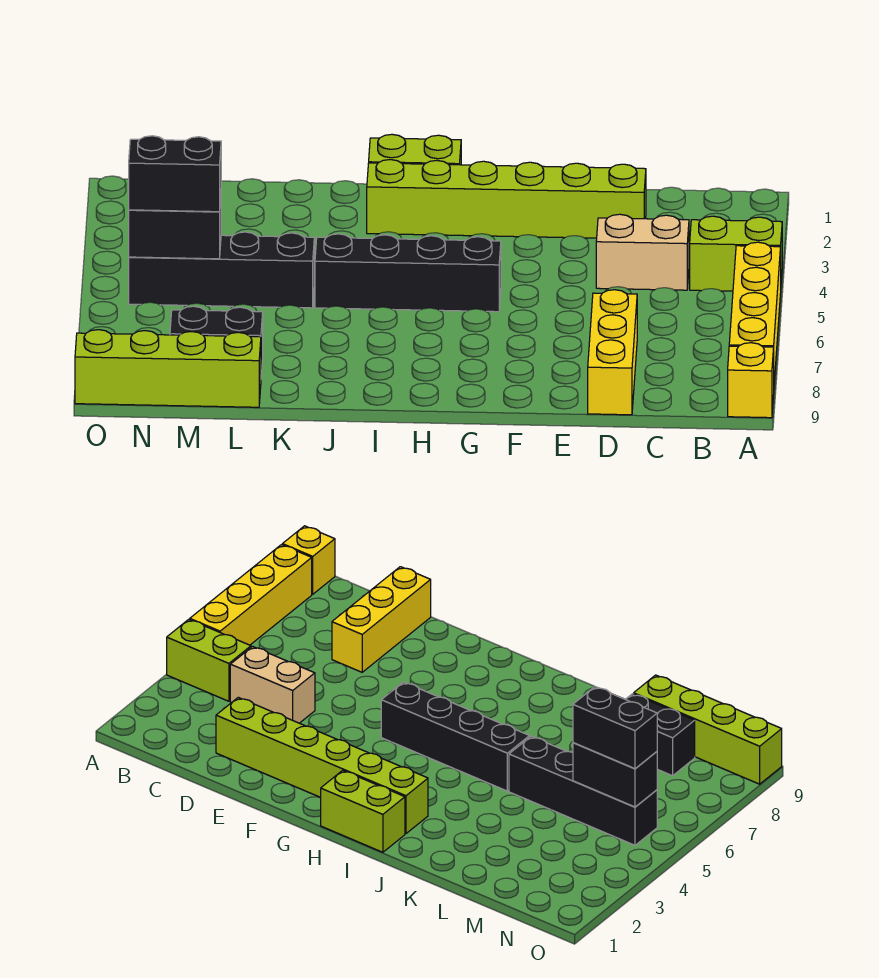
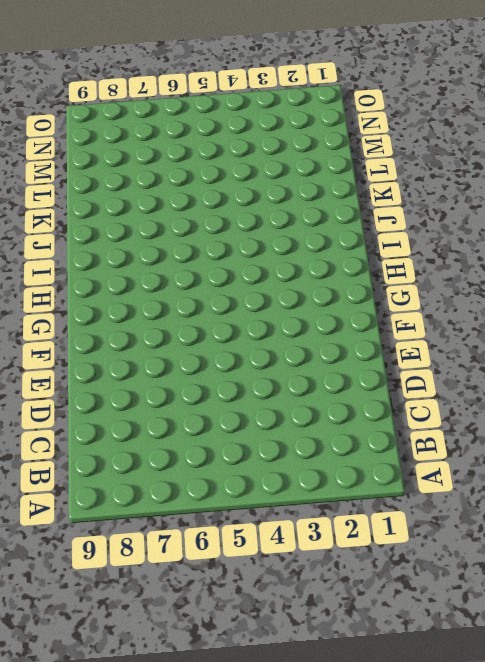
none -> lime brick A4:B4 level 1
none -> yellow brick A5:A8 level 1
none -> yellow brick A9 level 1

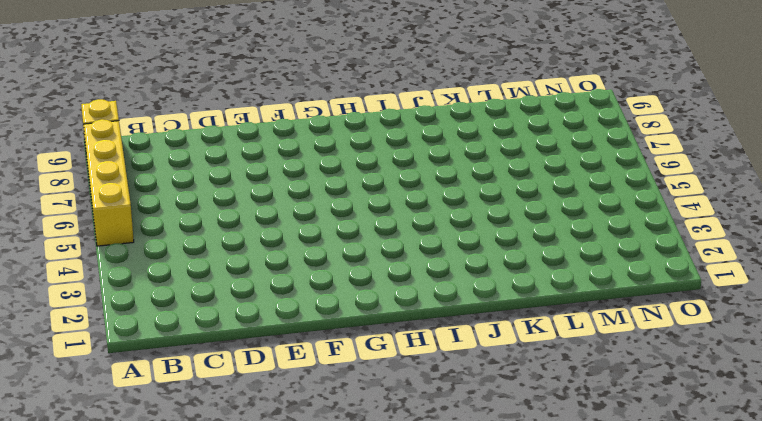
none -> lime brick A4:B4 level 1
none -> tan brick C4:D4 level 1
none -> lime brick D2:I2 level 1

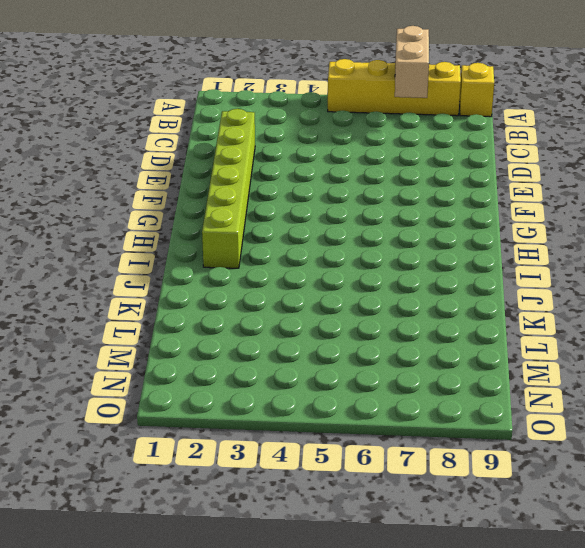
tan brick A7:B7 level 2 -> tan brick C4:D4 level 1
none -> lime brick A4:B4 level 1
none -> yellow brick D7:D9 level 1
none -> black brick G5:J5 level 1

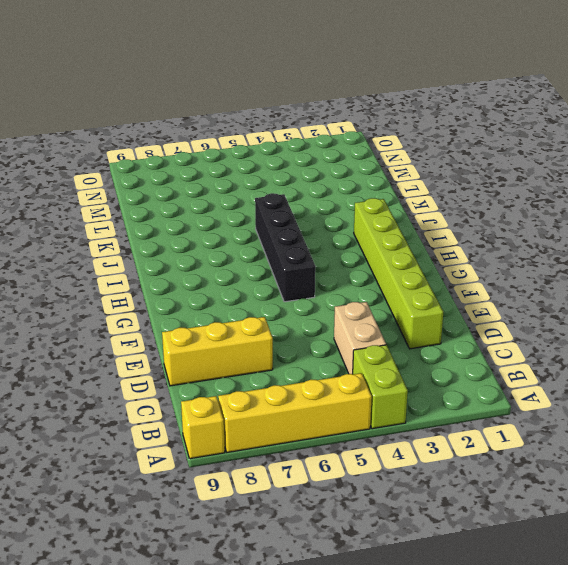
none -> lime brick H1:I1 level 1
none -> black brick K5:N5 level 1
none -> black brick L8:M8 level 1

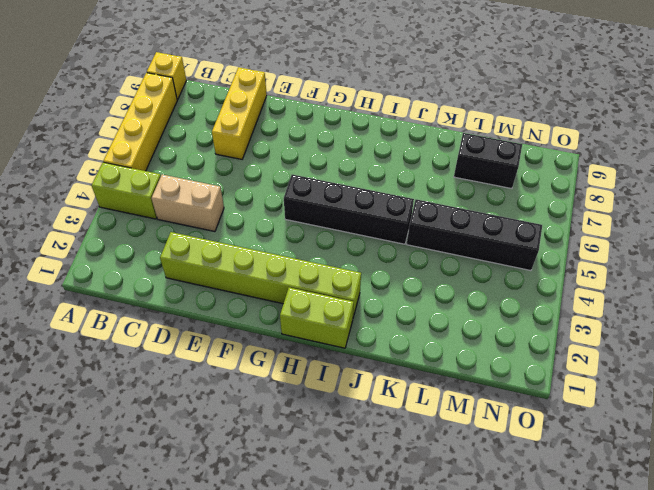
none -> lime brick L9:O9 level 1
none -> black brick M5:N5 level 2
none -> black brick M5:N5 level 3

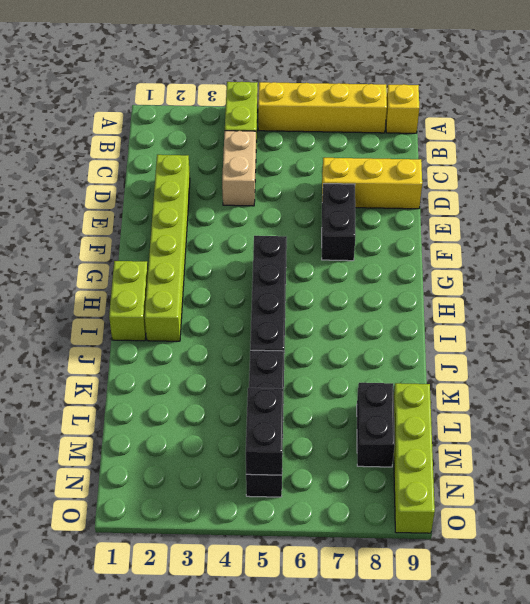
black brick E7:F7 level 1 -> black brick M5:N5 level 3

